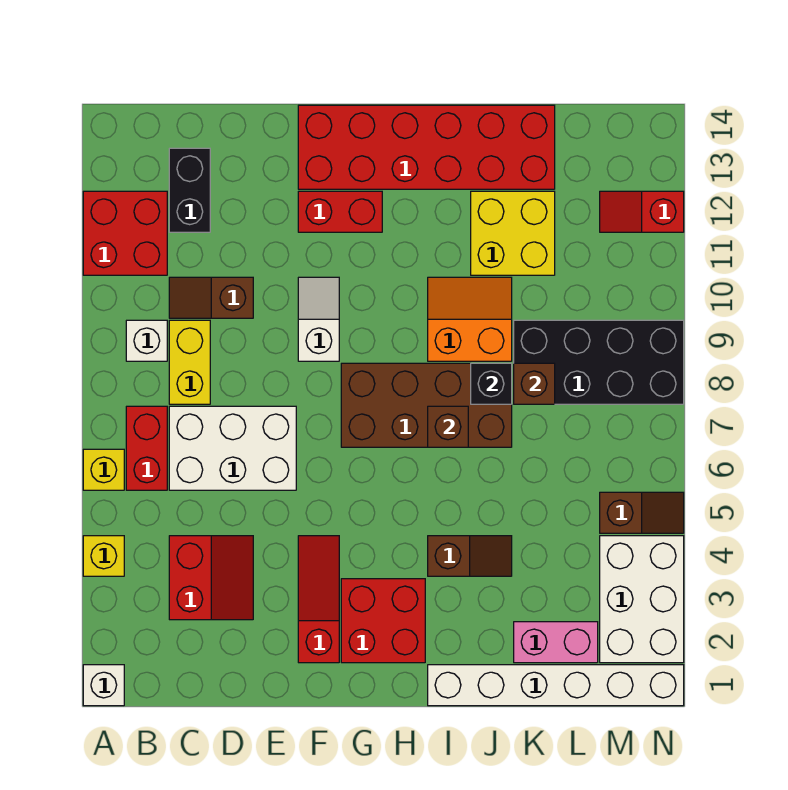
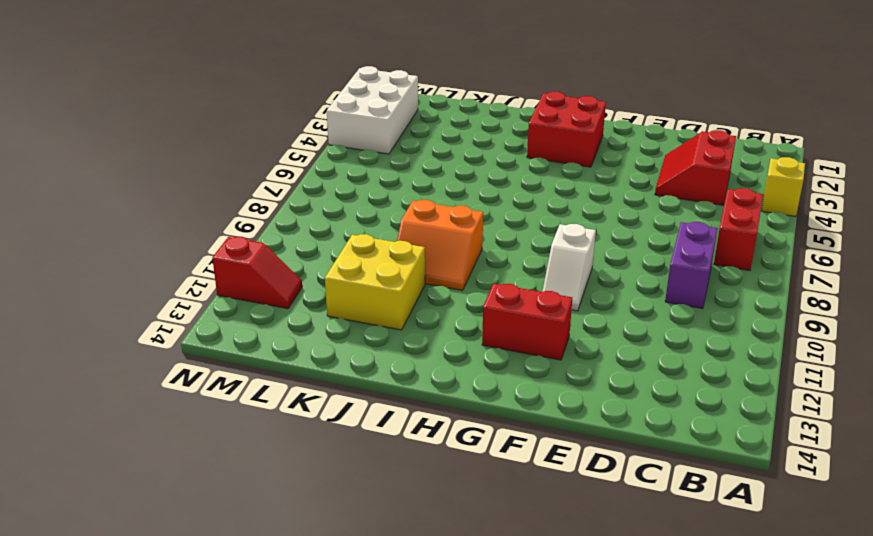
purple brick C8:C9 level 1 -> yellow brick C8:C9 level 1
none -> white brick A1 level 1
none -> yellow brick A6 level 1
none -> red brick A11:B12 level 1

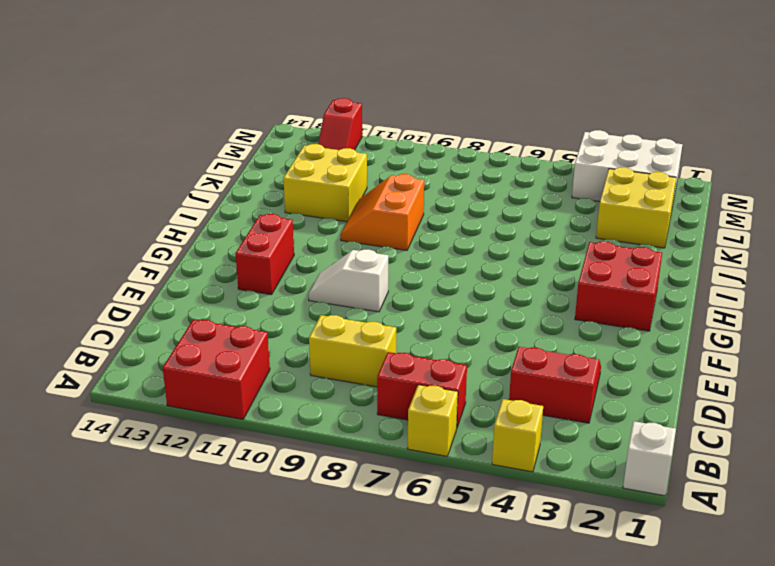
yellow brick K2:L3 level 1 -> pink brick K2:L2 level 1
none -> white brick B9 level 1
none -> white brick C6:E7 level 1
none -> brown slope C10:D10 level 1 top D

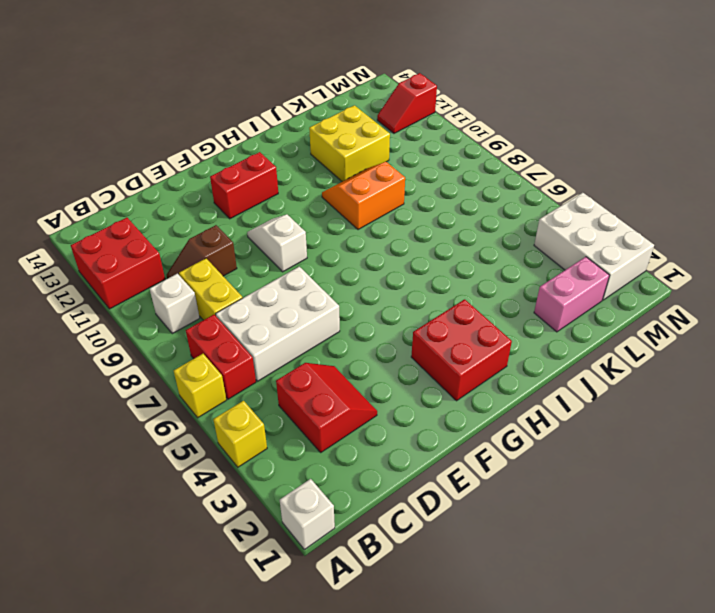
none -> black brick C12:C13 level 1
none -> red slope F2:F4 level 1 top 2
none -> red brick F13:K14 level 1

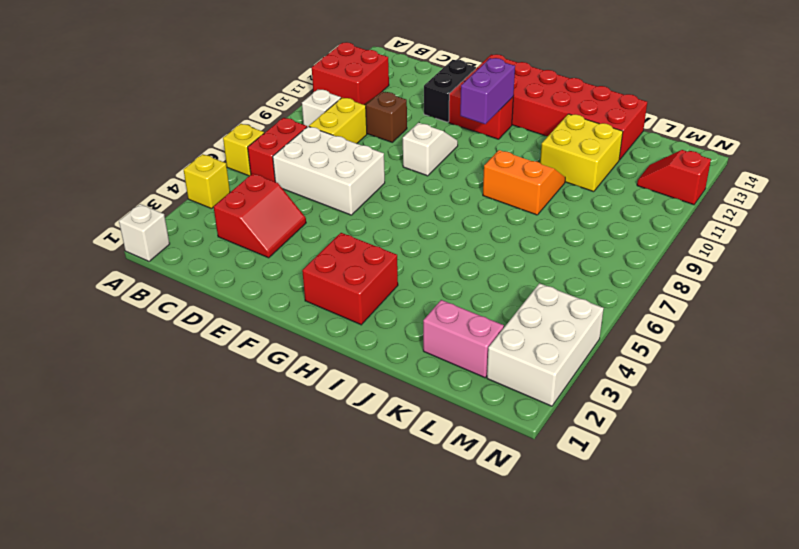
black brick E12:E13 level 1 -> black brick C12:C13 level 1
purple brick G11:G12 level 2 -> none
none -> red slope F2:F4 level 1 top 2
none -> brown brick G7:J8 level 1
none -> white brick I1:N1 level 1

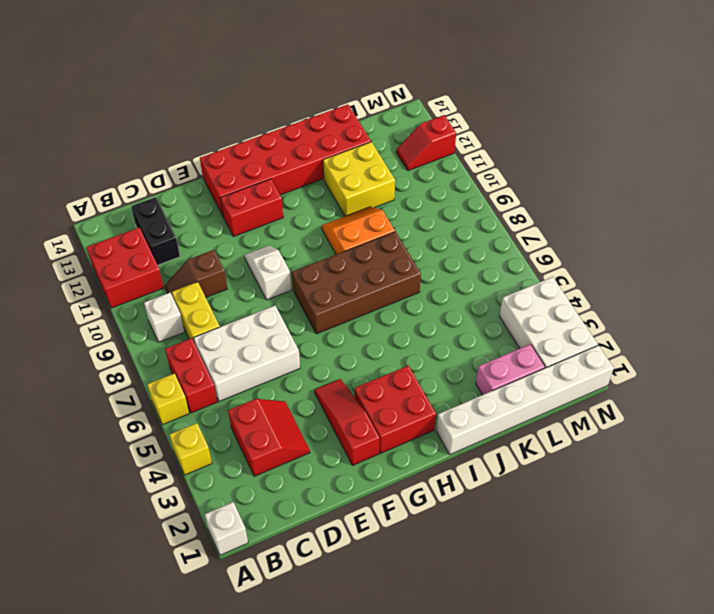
none -> brown slope I4:J4 level 1 top I
none -> black brick K8:N9 level 1
none -> brown slope M5:N5 level 1 top M

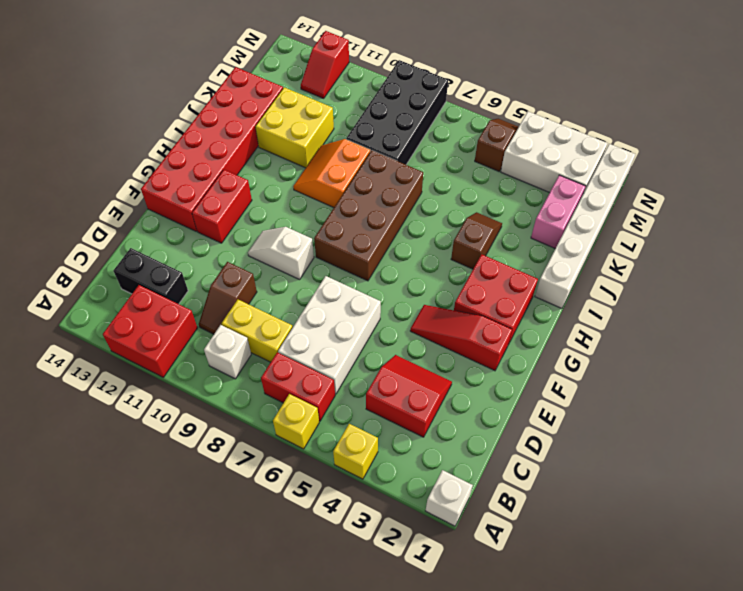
none -> brown brick I7 level 2
none -> black brick J8 level 2
none -> brown brick K8 level 2

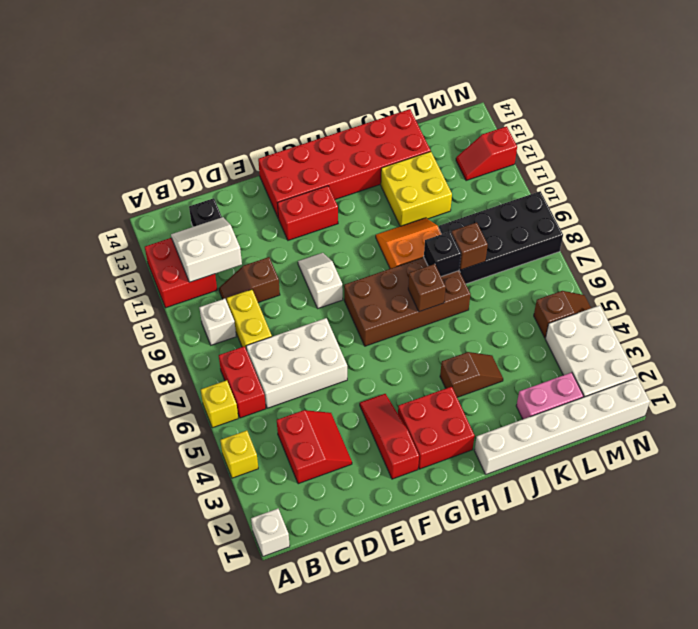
white slope B11:C12 level 2 top 11 -> none

